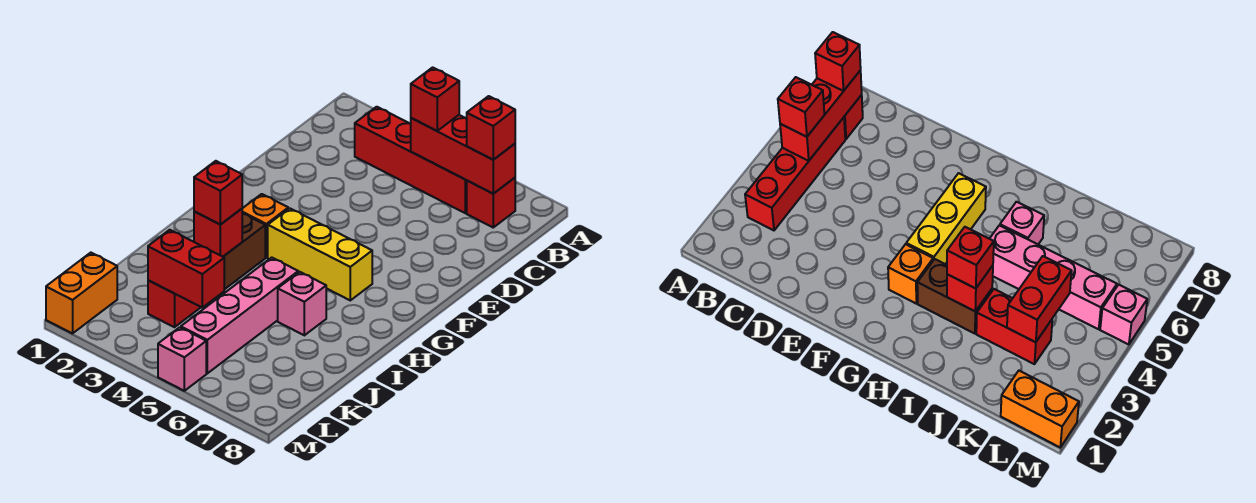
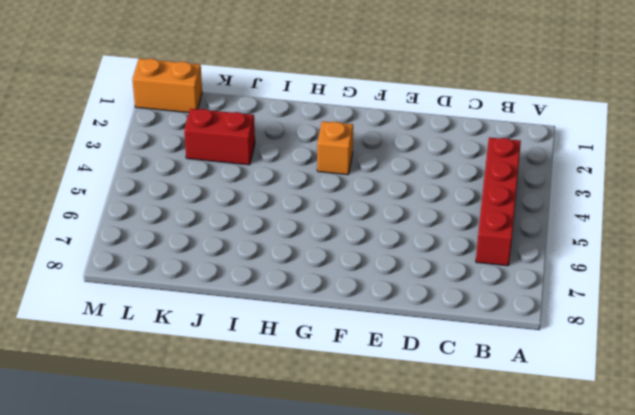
none -> red brick B7 level 1
none -> yellow brick G4:G6 level 1
none -> brown brick H3:I3 level 1

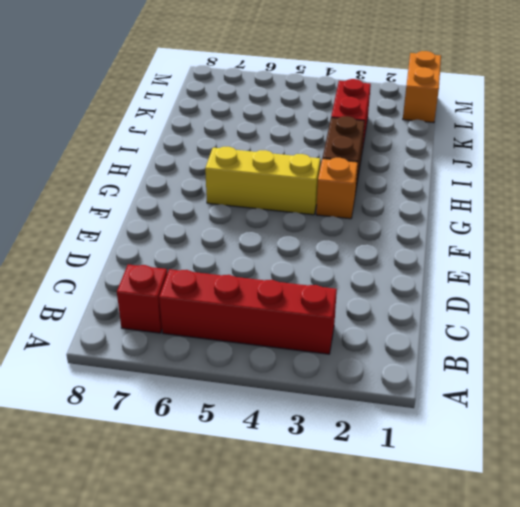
none -> pink brick I5:L5 level 1
none -> pink brick I6 level 1
none -> pink brick M5 level 1

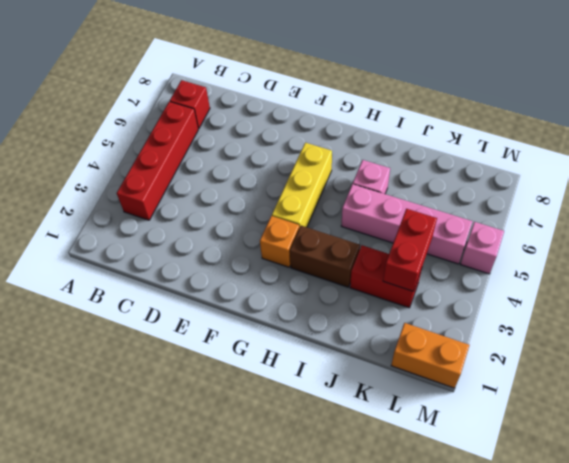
none -> red brick B5:B7 level 2
none -> red brick I3 level 2
none -> red brick B5 level 3

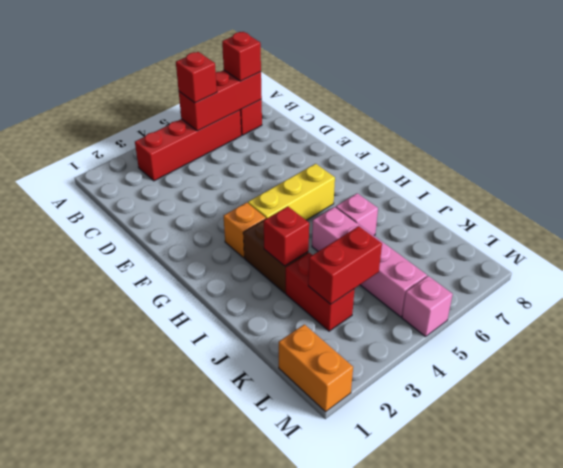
none -> red brick I3 level 3

